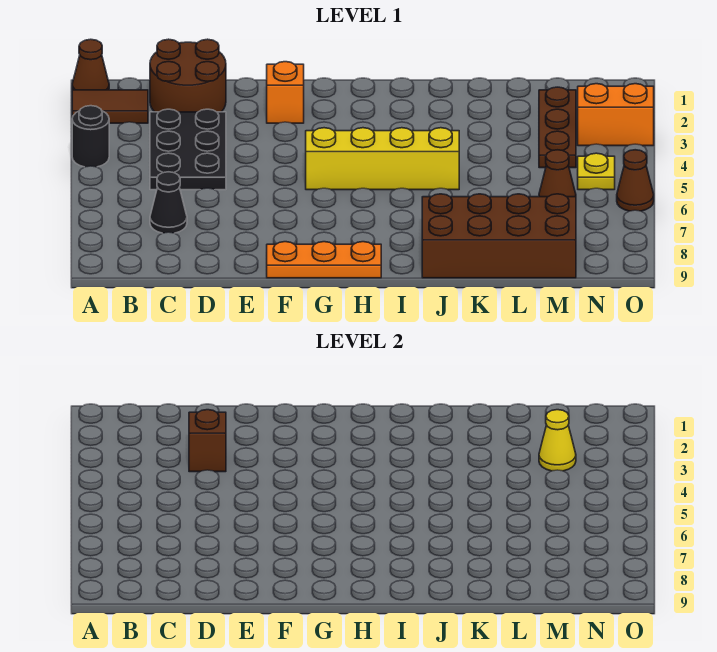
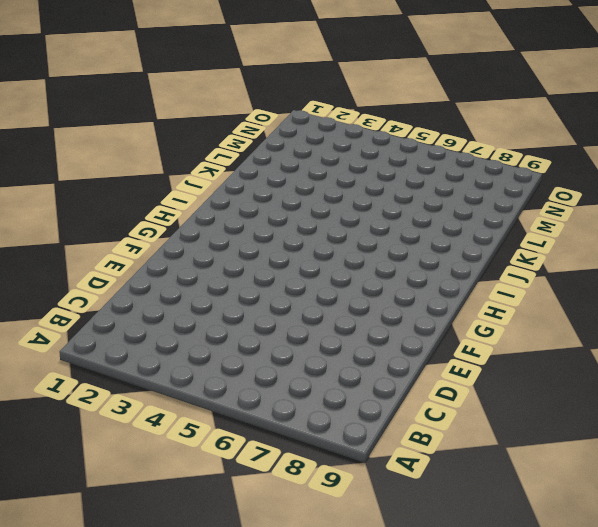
none -> brown cone A1 level 1
none -> brown tile A2:B2 level 1
none -> black round brick A4 level 1

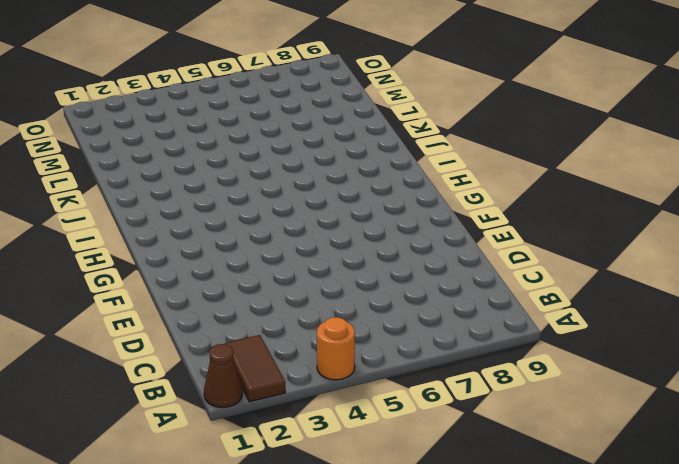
orange round brick A4 level 1 -> black round brick A4 level 1
none -> brown round brick C1:D2 level 1
none -> black plate C3:D5 level 1
none -> black cone C7 level 1

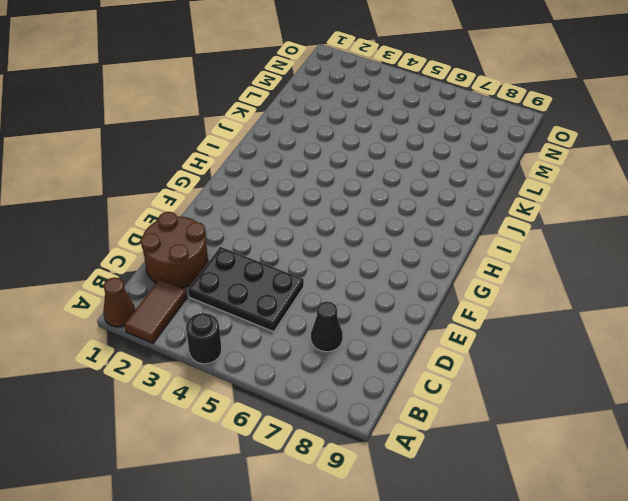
none -> orange brick F2 level 1
none -> orange plate F9:H9 level 1
none -> yellow brick G5:J5 level 1

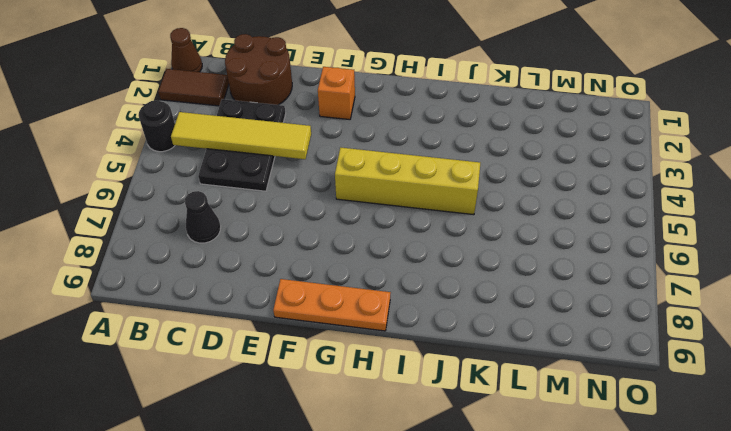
yellow tile B4:E4 level 2 -> none
none -> brown brick J8:M9 level 1
none -> brown plate M2:M4 level 1
none -> brown cone M6 level 1

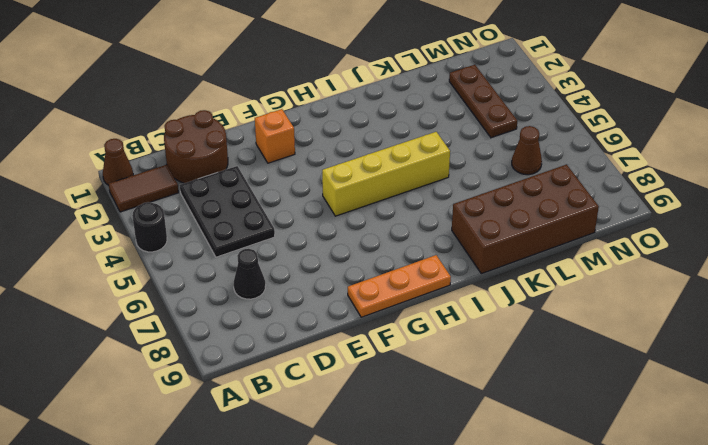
none -> orange brick N3:O3 level 1
none -> yellow plate N5 level 1
none -> brown cone O6 level 1

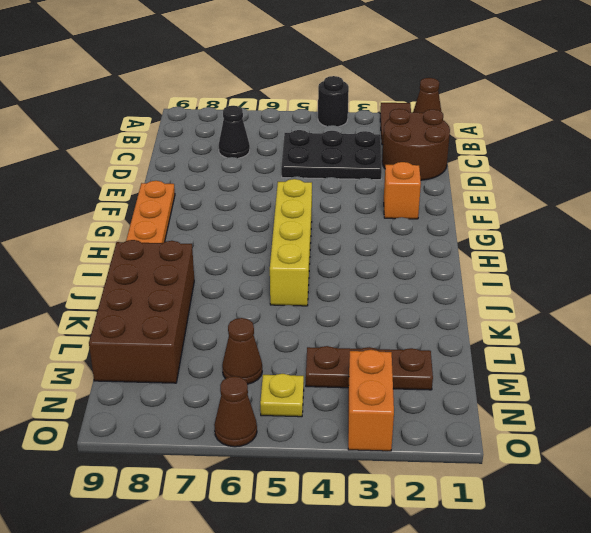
none -> brown brick D3 level 2
none -> yellow cone M3 level 2

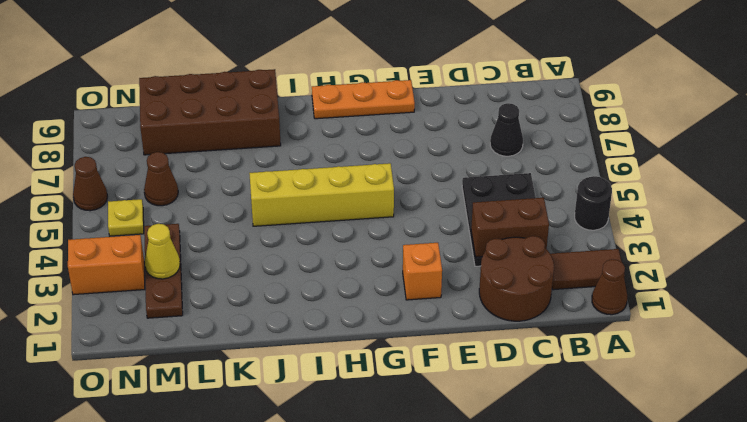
brown brick C3:D3 level 2 -> brown brick D3 level 2

